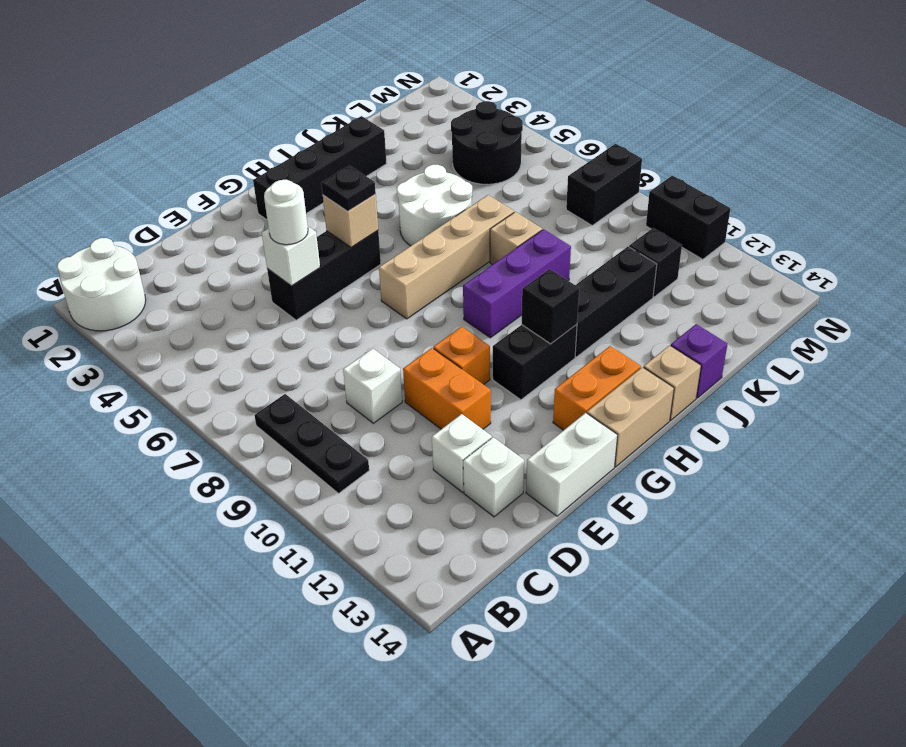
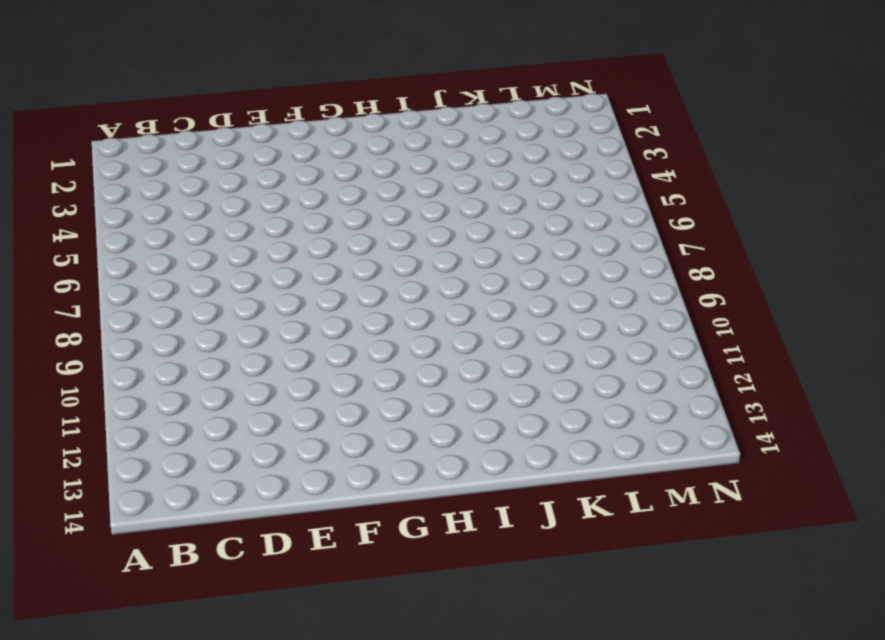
none -> white round brick A1:B2 level 1
none -> black plate B8:B10 level 1
none -> white brick D9 level 1

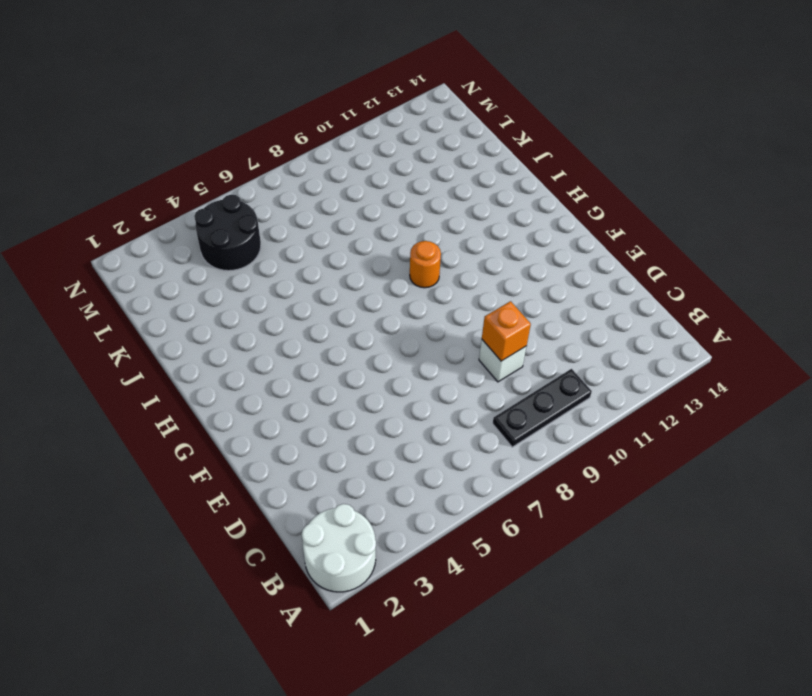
orange brick D9 level 2 -> orange brick F10 level 1
orange round brick H9 level 1 -> purple brick H9:J9 level 1
none -> white brick D12 level 1
none -> white brick D13 level 1
none -> black brick E5:G5 level 1

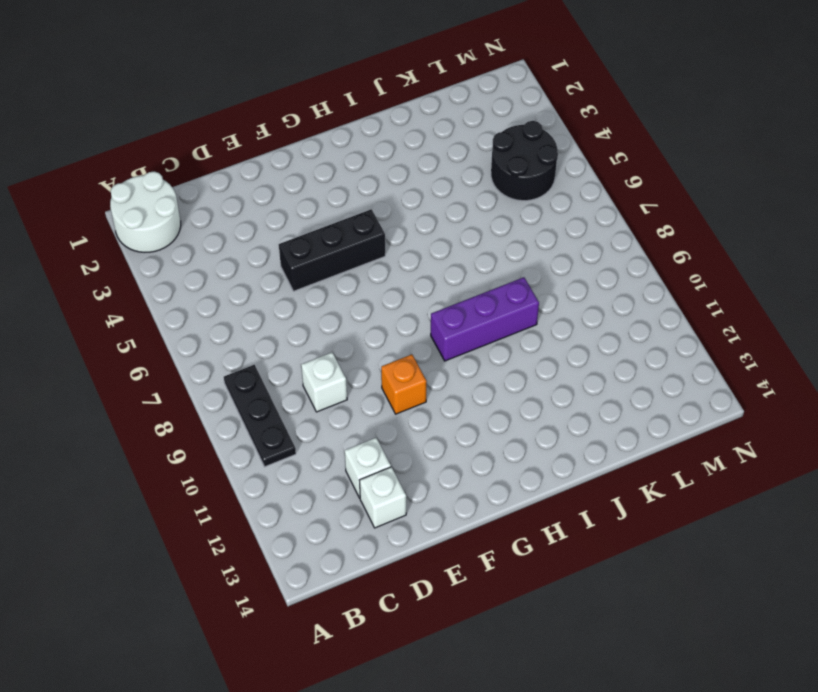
none -> orange brick E10:E11 level 1
none -> white brick E14:F14 level 1
none -> black brick G2:J2 level 1

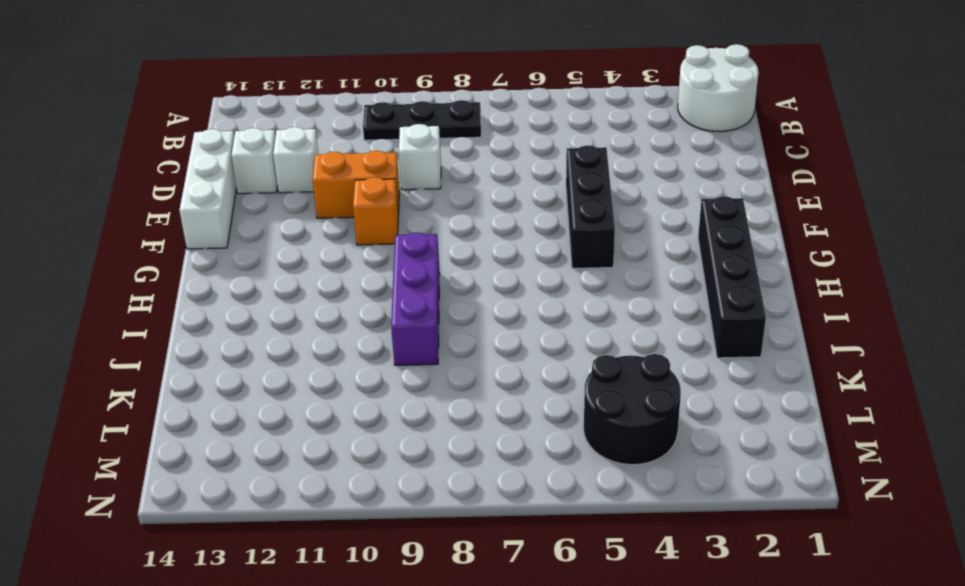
white brick D14:F14 level 1 -> white brick E14:F14 level 1
none -> tan brick G7:J7 level 1
none -> black brick G11:H11 level 1
none -> orange brick G13:H13 level 1

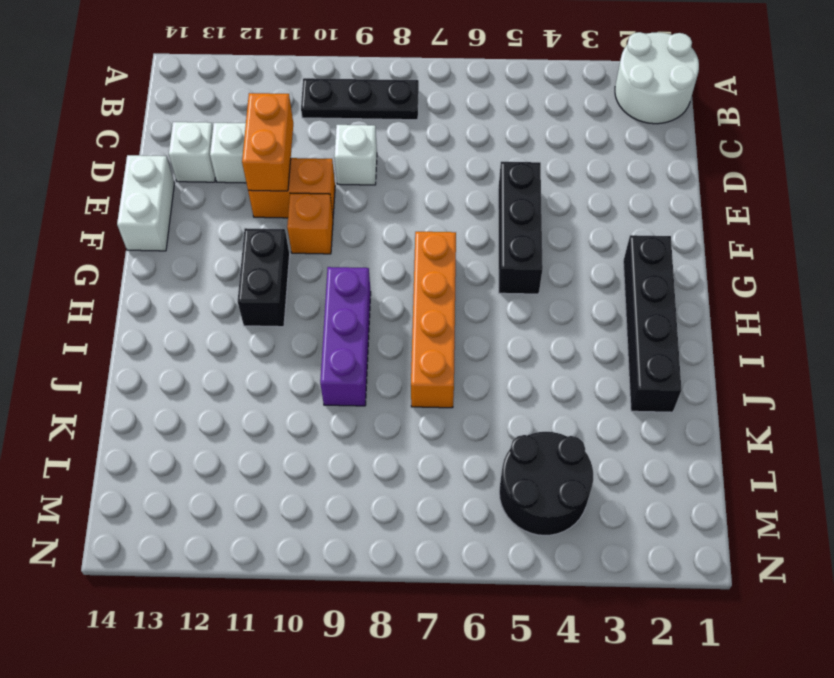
orange brick D11:E11 level 2 -> orange brick G13:H13 level 1
orange brick G7:J7 level 1 -> tan brick G7:J7 level 1
none -> tan brick G14:H14 level 1
none -> white round brick I5:J6 level 1
none -> black brick I11:K11 level 1

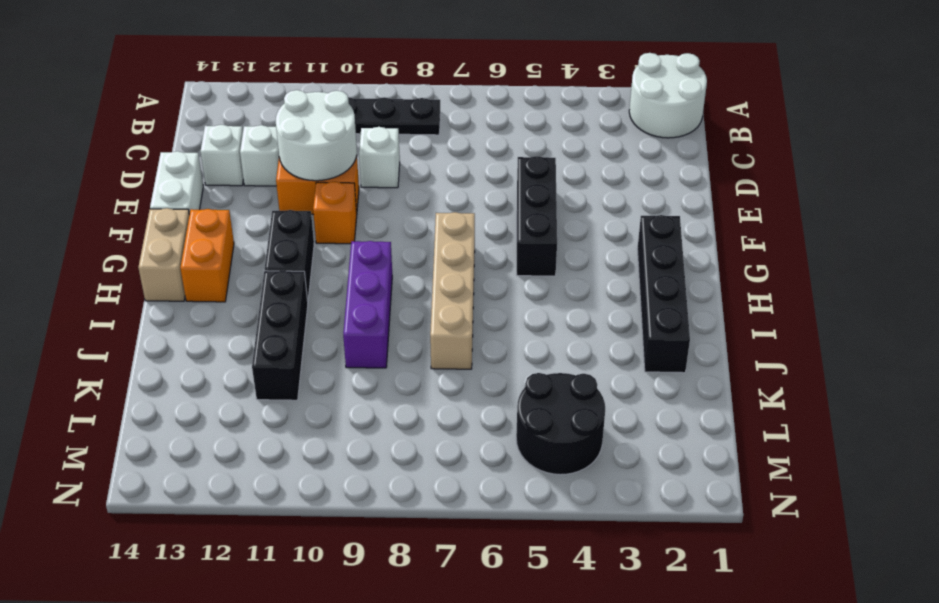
white round brick D10:E11 level 2 -> white round brick I5:J6 level 1
none -> tan brick I14 level 1
none -> tan brick J8 level 1
none -> purple brick J14 level 1

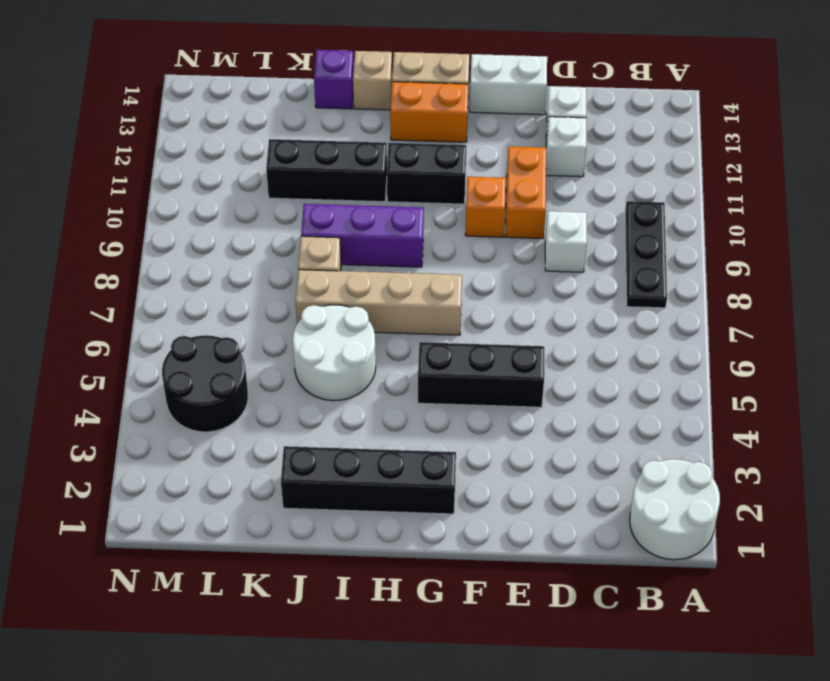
none -> black brick L11 level 1
none -> black brick M8:N8 level 1
none -> black brick N10:N11 level 1

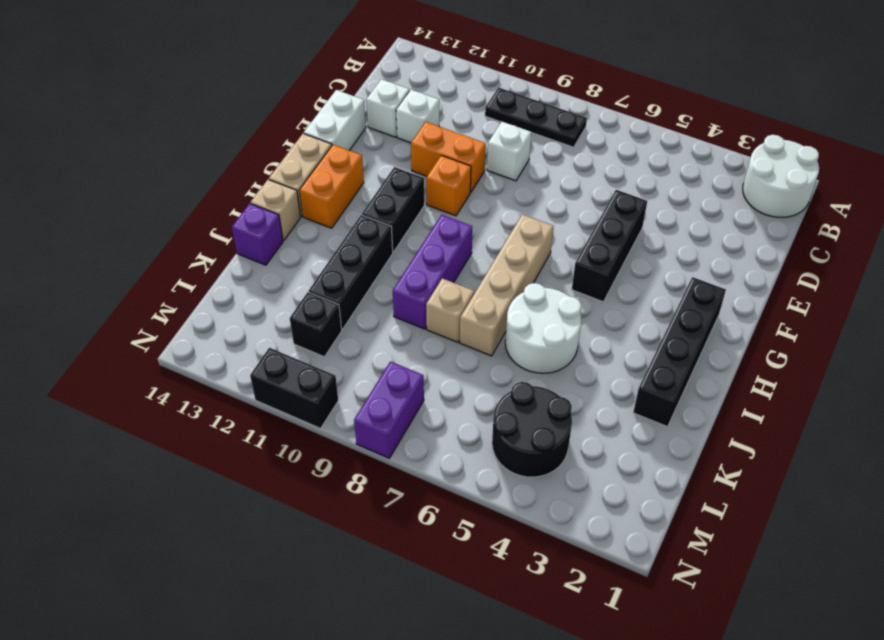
purple brick M8:N8 level 1 -> black brick M8:N8 level 1
none -> white brick E5 level 2
none -> tan brick G5 level 2
none -> black brick H11 level 2

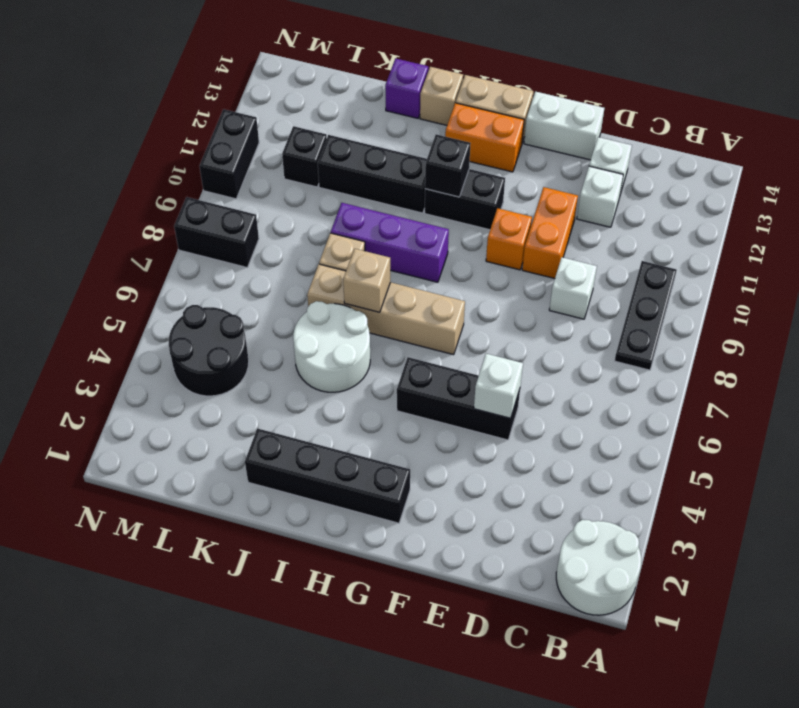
tan brick I7 level 2 -> tan brick G5 level 2
none -> white round brick E5 level 3
none -> black plate G5 level 3

